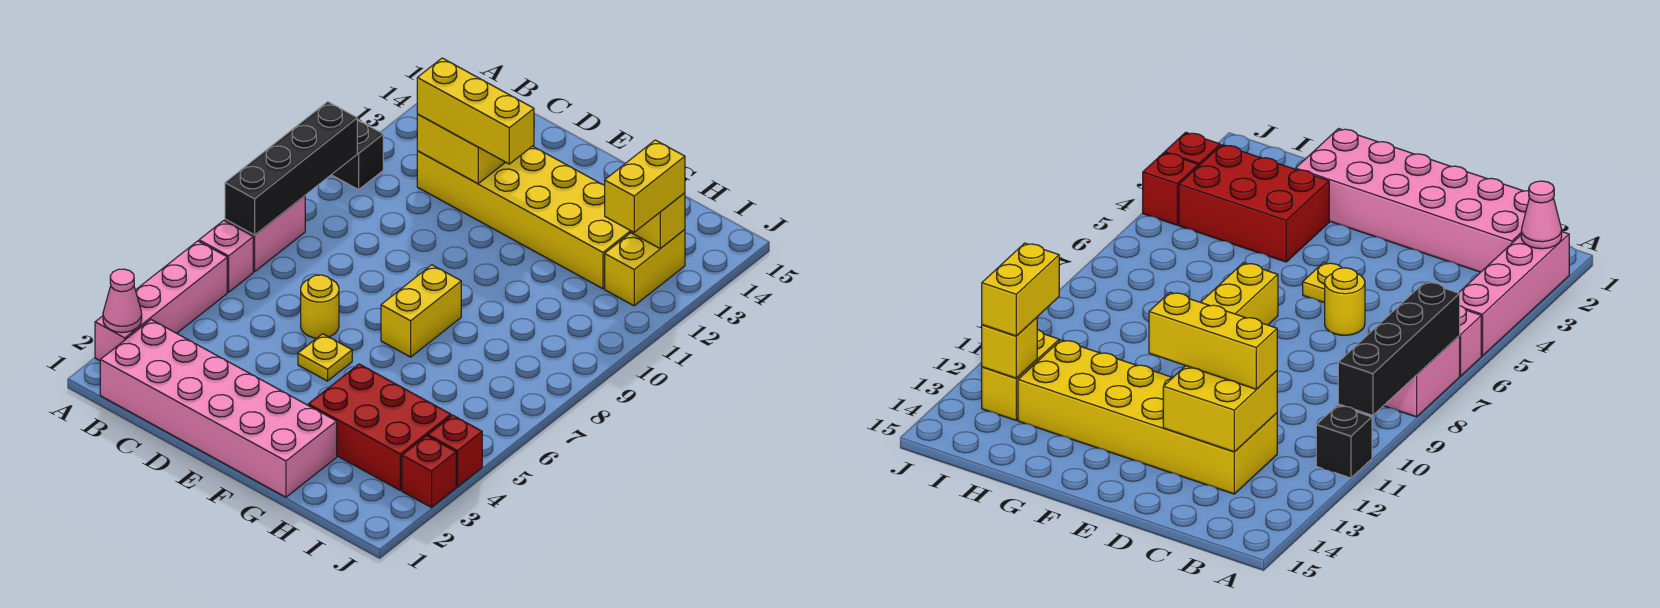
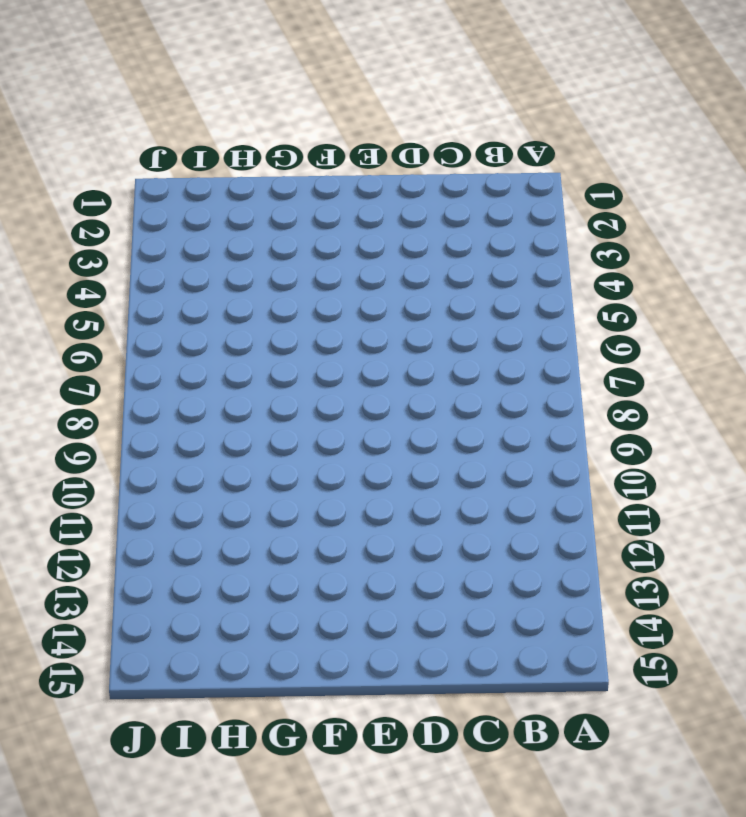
none -> pink brick A2:A5 level 1
none -> pink brick A6 level 1
none -> pink brick A7:A8 level 1

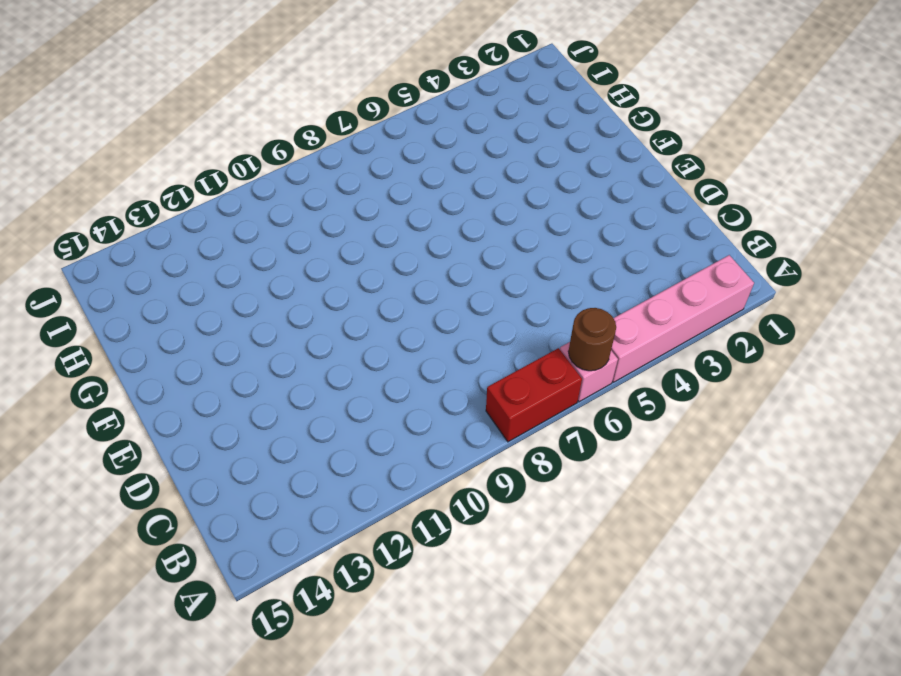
brown round brick A6 level 2 -> none
red brick A7:A8 level 1 -> pink brick A7:A8 level 1
none -> black brick A11 level 1
none -> pink brick B1:G2 level 1
none -> yellow brick C12:H13 level 1

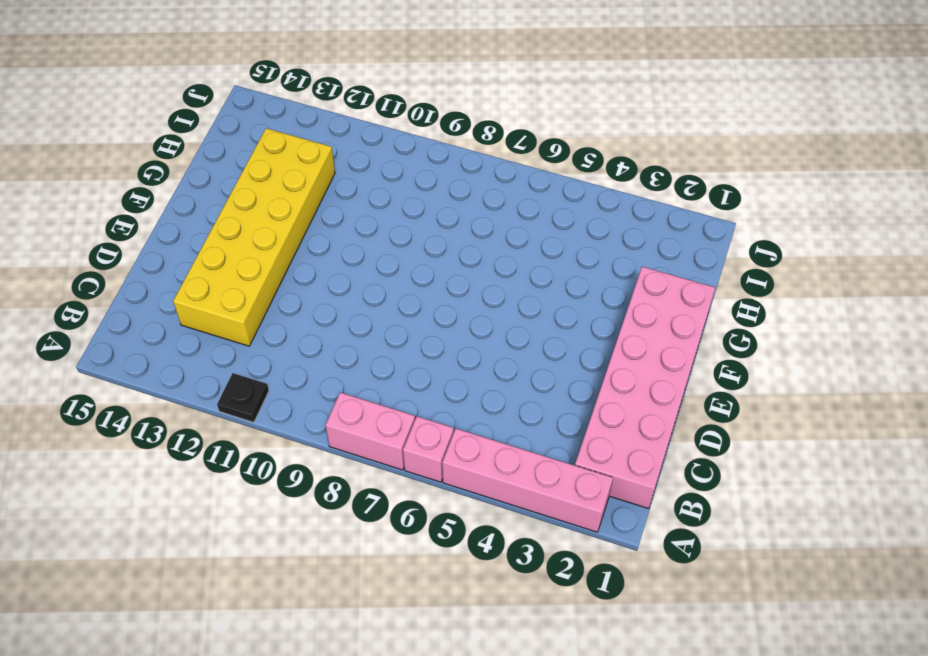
black plate A11 level 1 -> black brick A11 level 1
none -> yellow round brick D6 level 1
none -> yellow plate E5 level 1
none -> yellow brick F7:F8 level 1

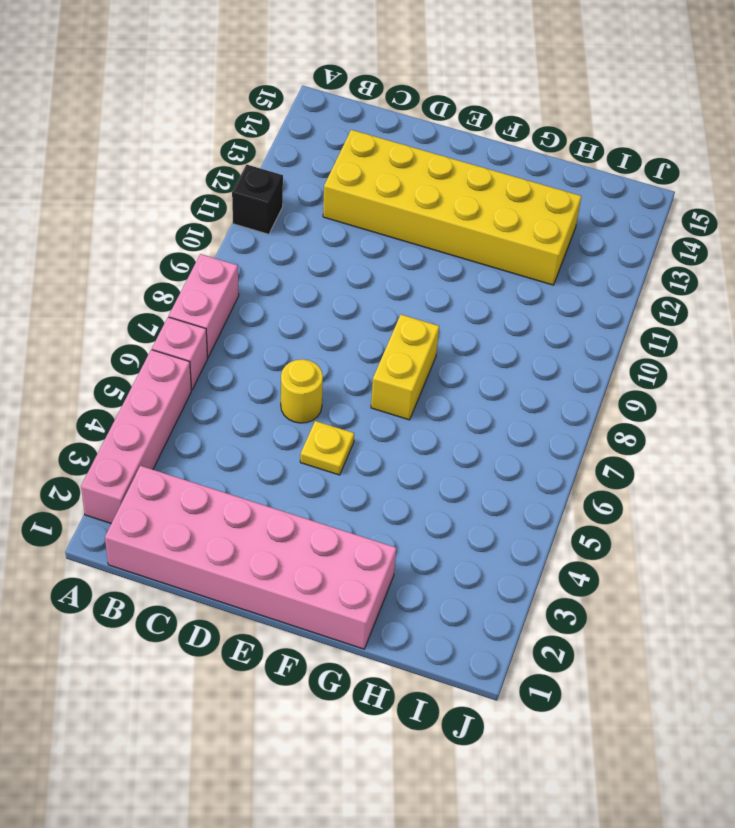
none -> red brick G3:I4 level 1
none -> yellow brick I12:I13 level 1
none -> red brick J3 level 1

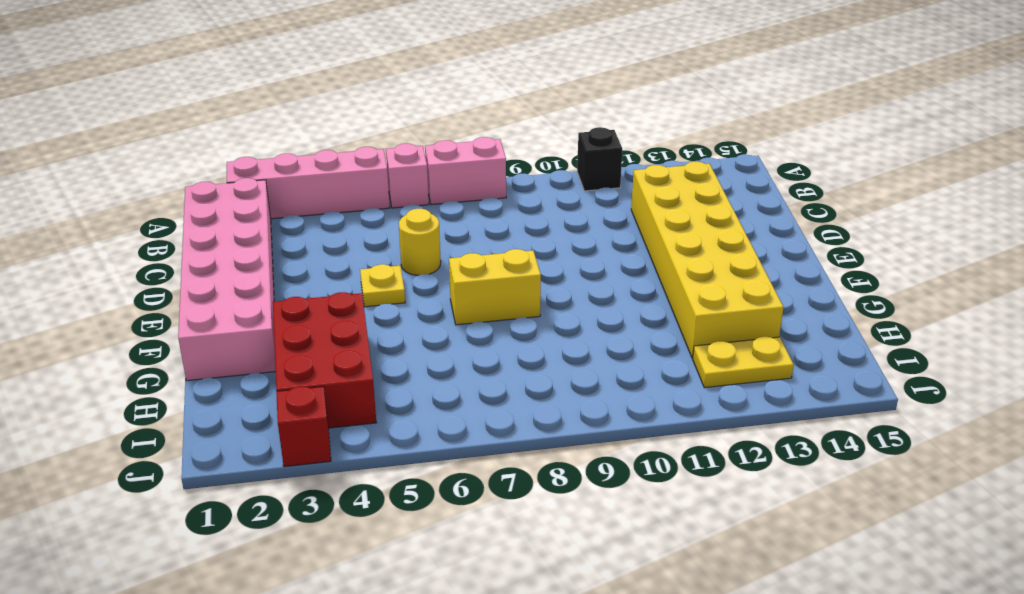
yellow plate I12:I13 level 1 -> yellow brick I12:I13 level 1
none -> red brick J4 level 1
none -> pink cone A2 level 2
none -> black brick A7:A10 level 2

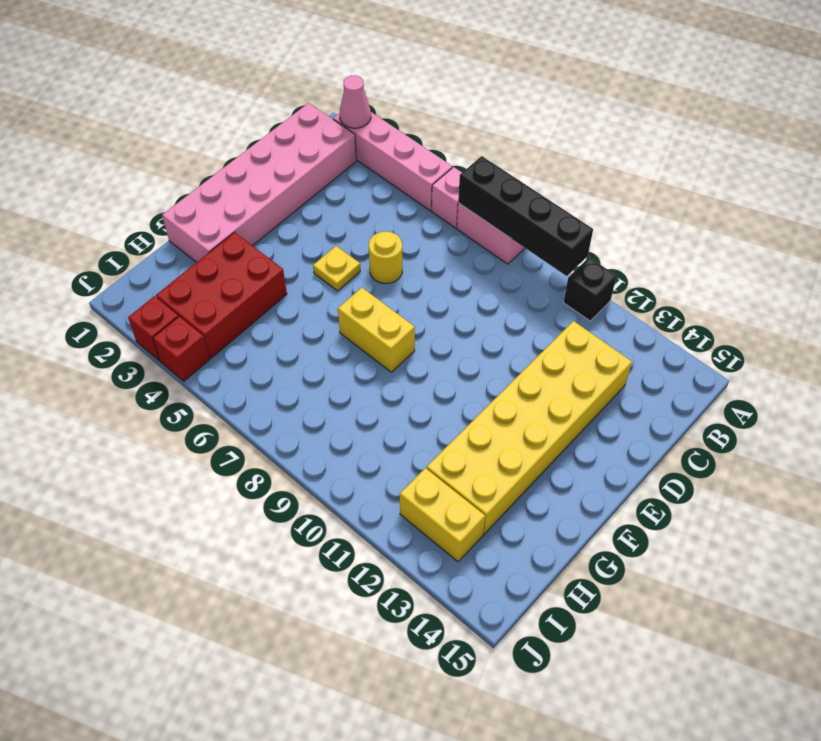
none -> yellow brick C12:D13 level 2
none -> yellow brick I13 level 2
none -> yellow brick C12:E12 level 3

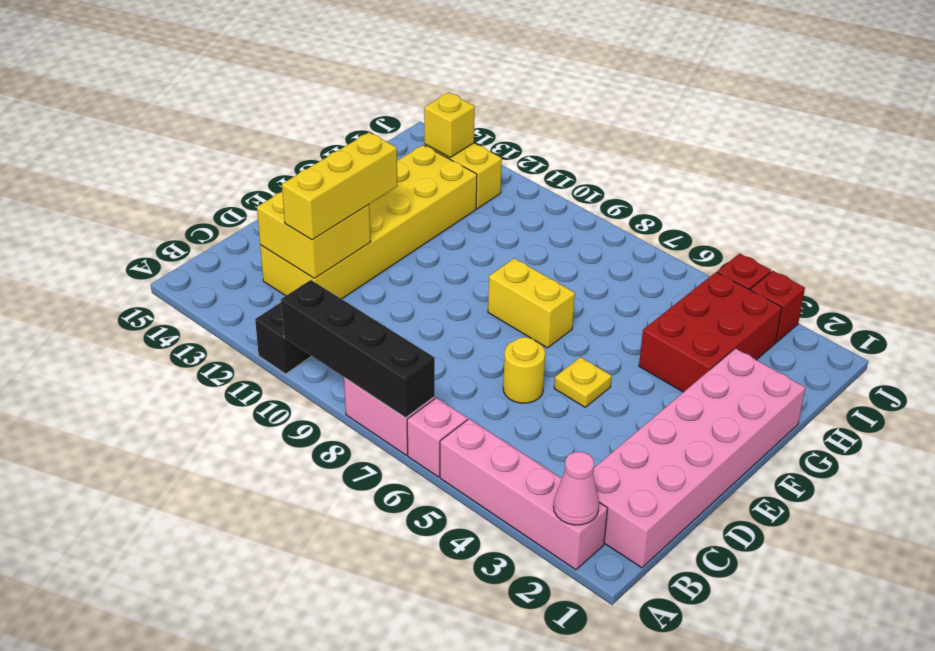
none -> yellow brick I12:I13 level 3

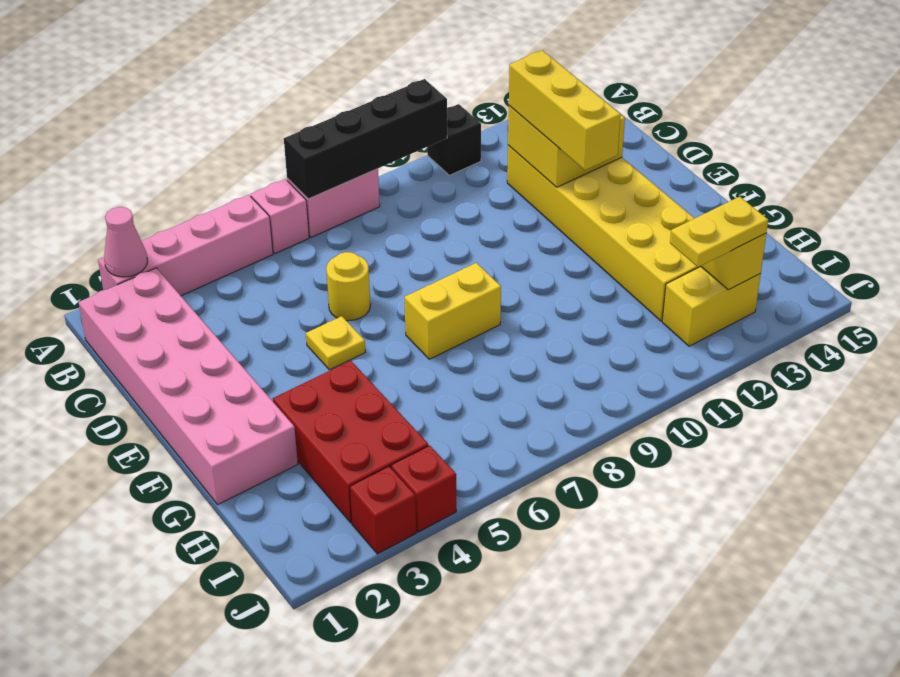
yellow plate I12:I13 level 3 -> yellow brick I12:I13 level 3

